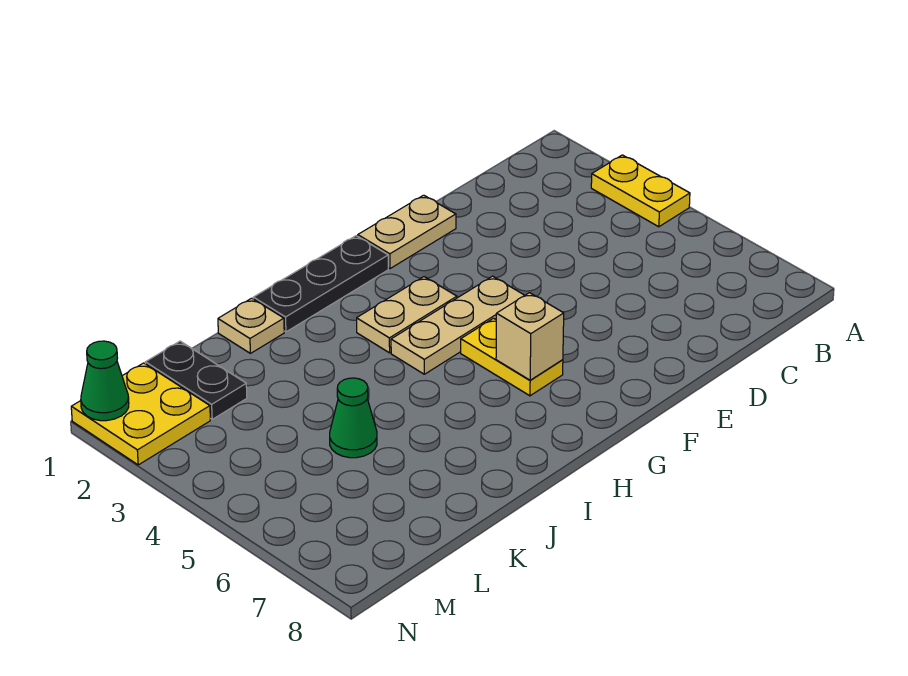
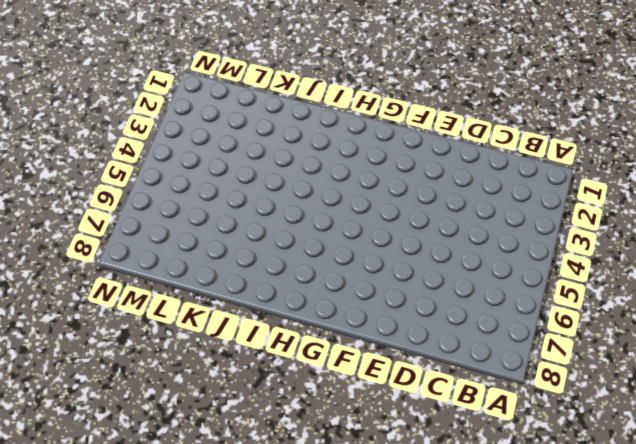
none -> yellow plate A3:A4 level 1
none -> tan plate E1:F1 level 1
none -> tan plate F4:H4 level 1

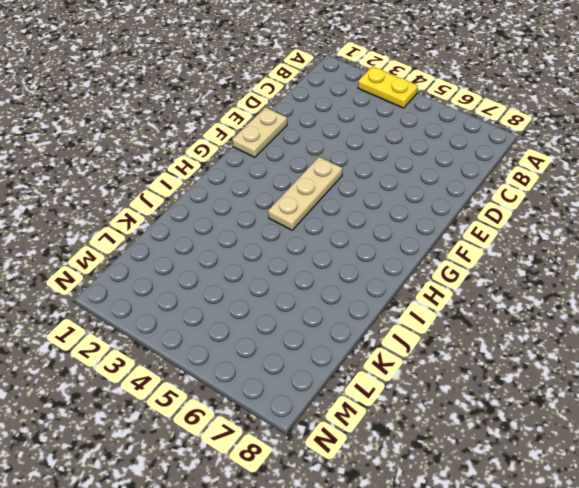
none -> black plate G1:I1 level 1
none -> tan plate G3:H3 level 1
none -> yellow plate G5:G6 level 1

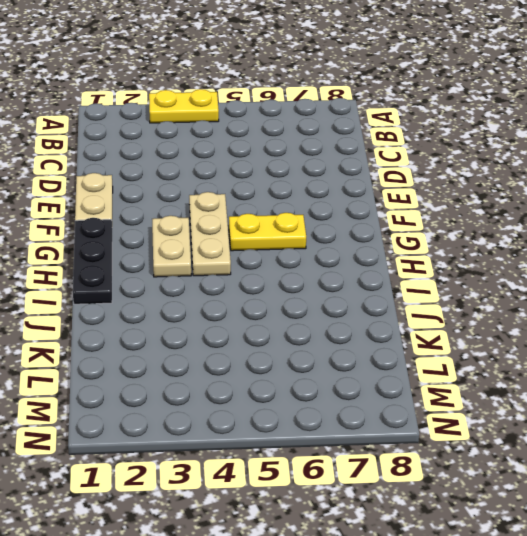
none -> tan plate J1 level 1
none -> green cone K5 level 1
none -> black plate L1:L2 level 1

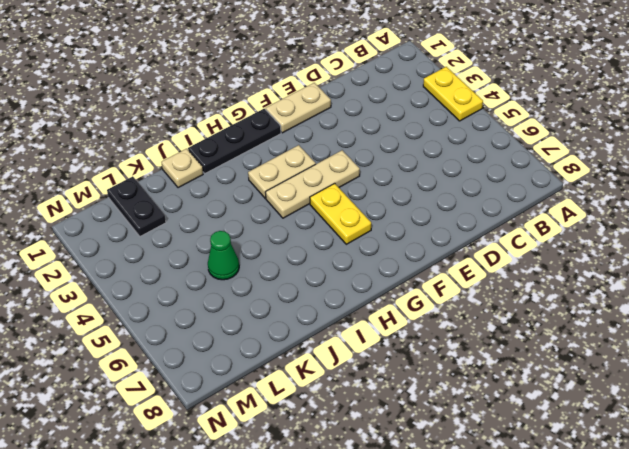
none -> yellow plate M1:N2 level 1
none -> tan brick G6 level 2
none -> green cone N1 level 2

